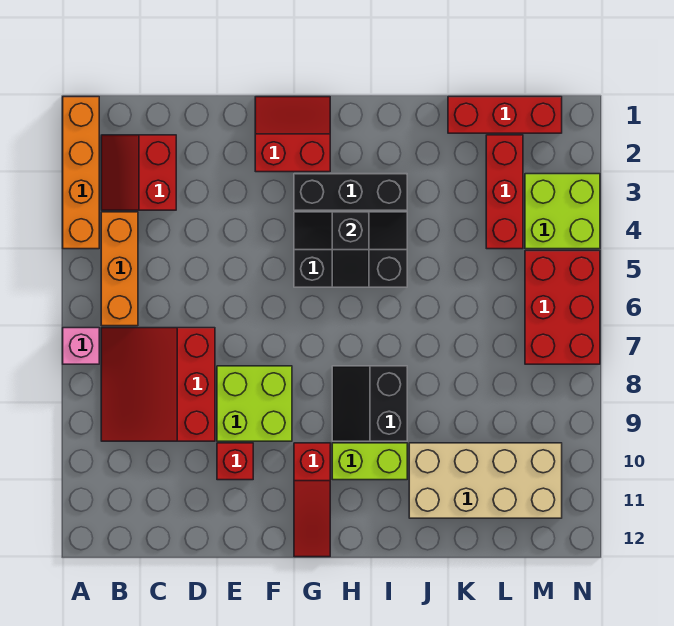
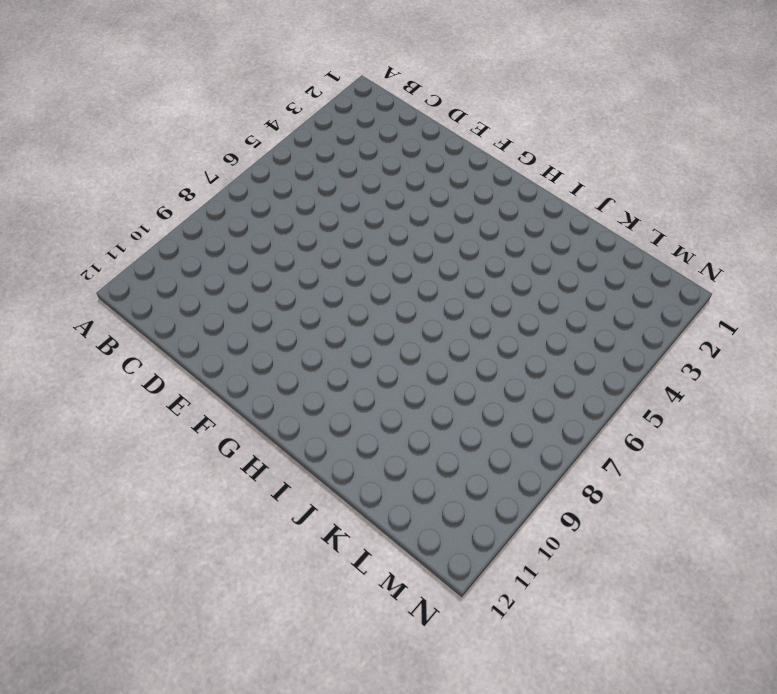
none -> orange brick A1:A4 level 1
none -> pink brick A7 level 1
none -> red slope B2:C3 level 1 top C

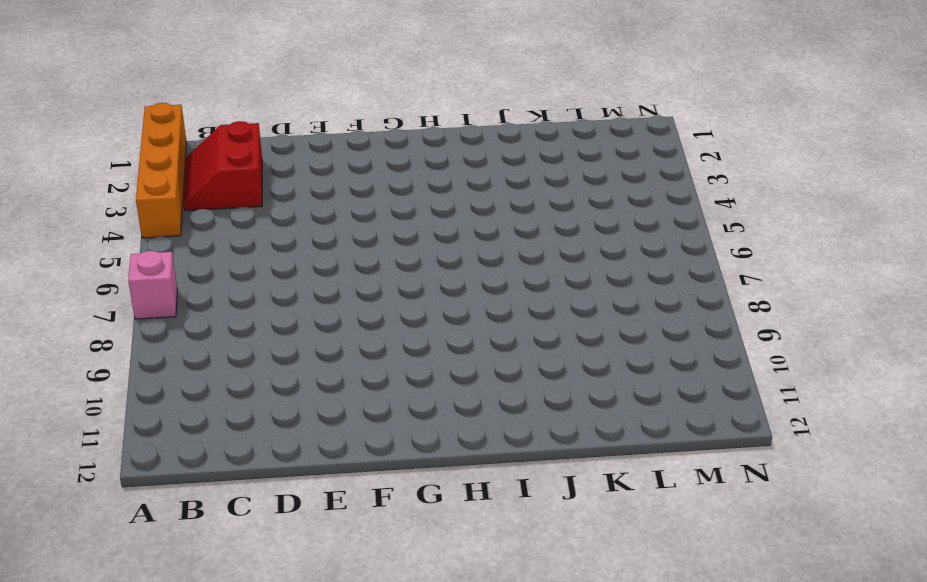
none -> orange brick B4:B6 level 1
none -> red slope B7:D9 level 1 top D
none -> lime brick E8:F9 level 1

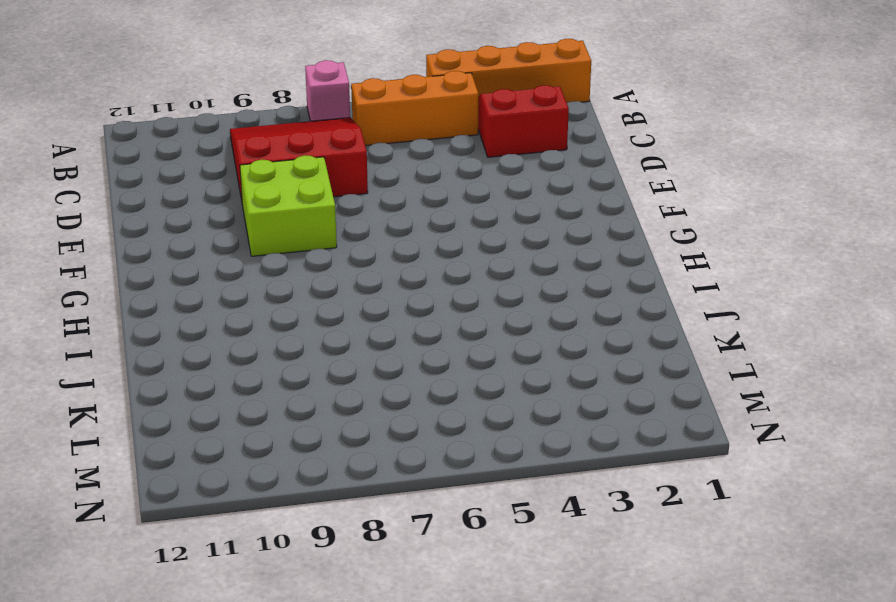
none -> red brick E10 level 1
none -> red slope F1:G2 level 1 top 2
none -> black brick G3:I3 level 1

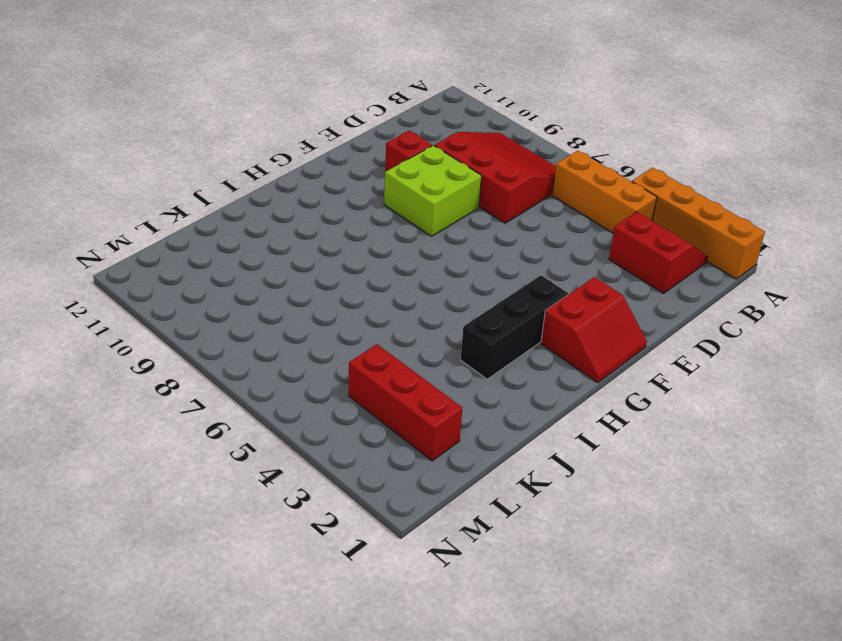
none -> pink brick A7 level 1
none -> black slope G4:I5 level 1 top 5
none -> red slope G10:G12 level 1 top 10

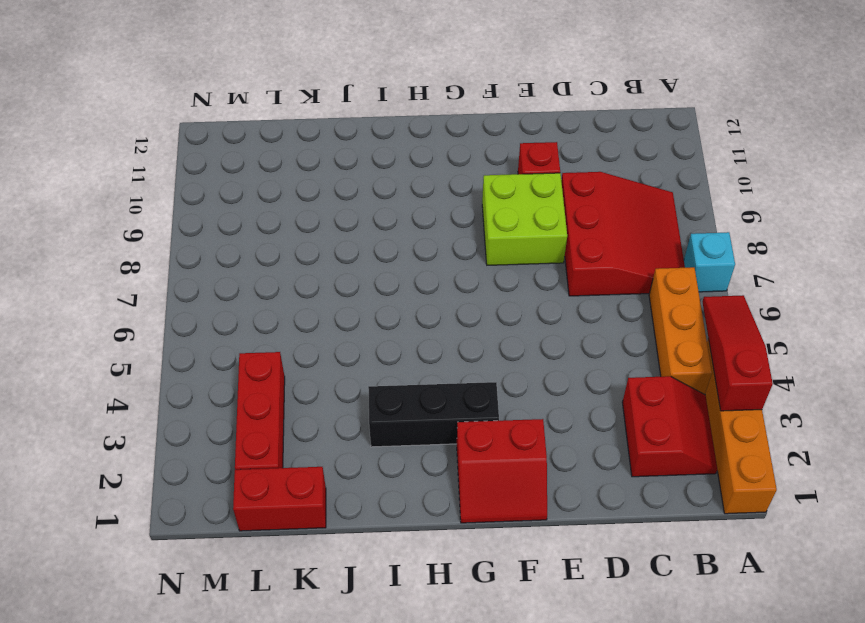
red slope A3:A5 level 2 top 3 -> red slope G10:G12 level 1 top 10
cyan brick A7 level 1 -> pink brick A7 level 1
red brick K1:L1 level 1 -> red brick K1:M1 level 1
none -> black slope G4:I5 level 1 top 5
none -> black slope H8:I9 level 1 top I
none -> lime brick H10:I10 level 1

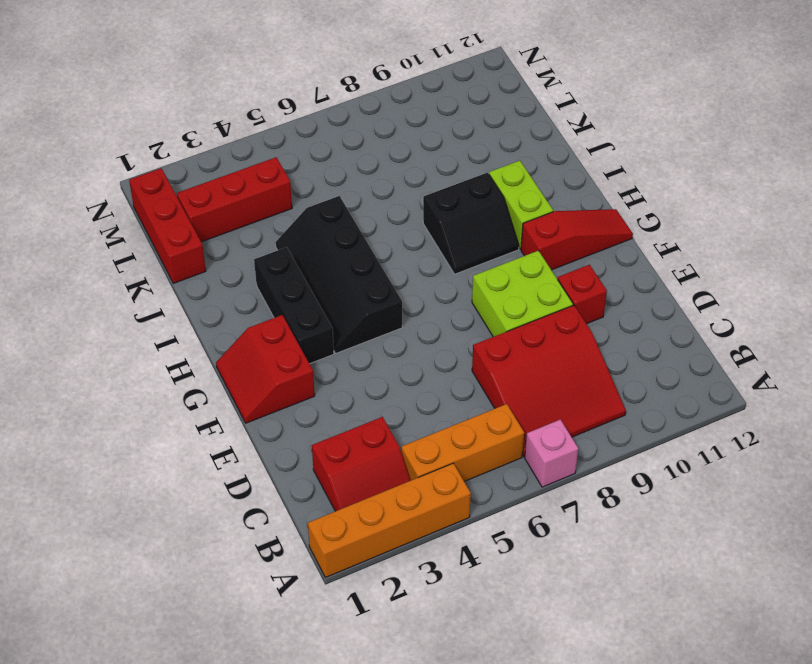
black slope G4:J5 level 1 top 5 -> black slope G4:I5 level 1 top 5
none -> tan brick J10:M11 level 1
none -> lime brick M3:N4 level 1
none -> red brick M5:N7 level 1

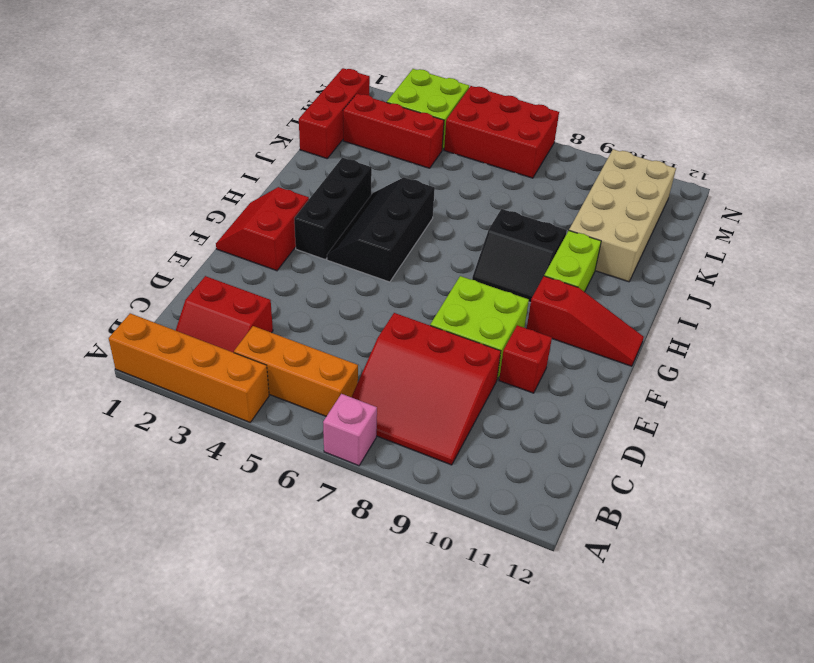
none -> black slope H4:H5 level 2 top 4

